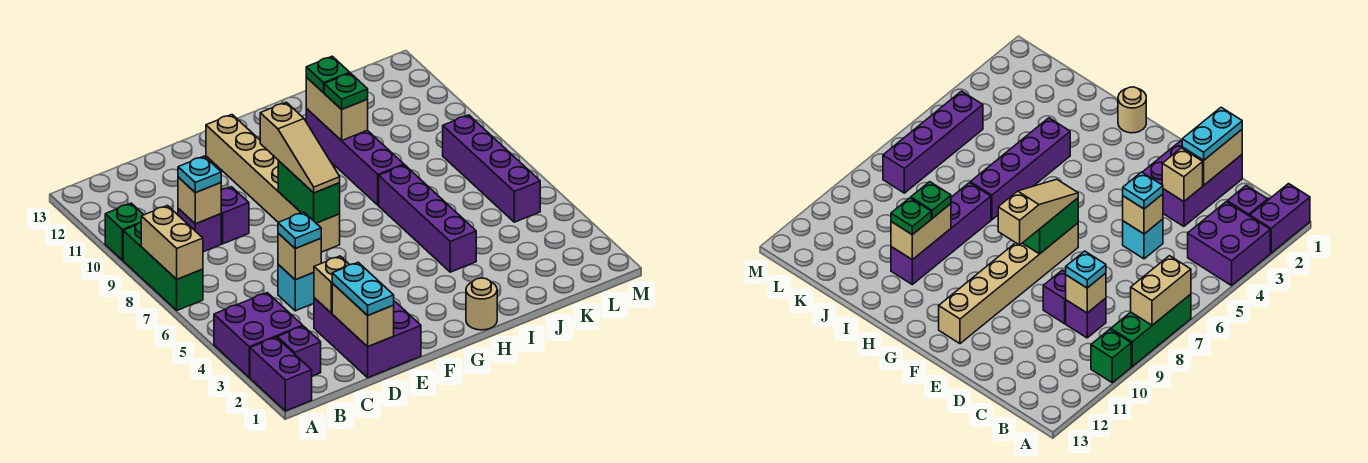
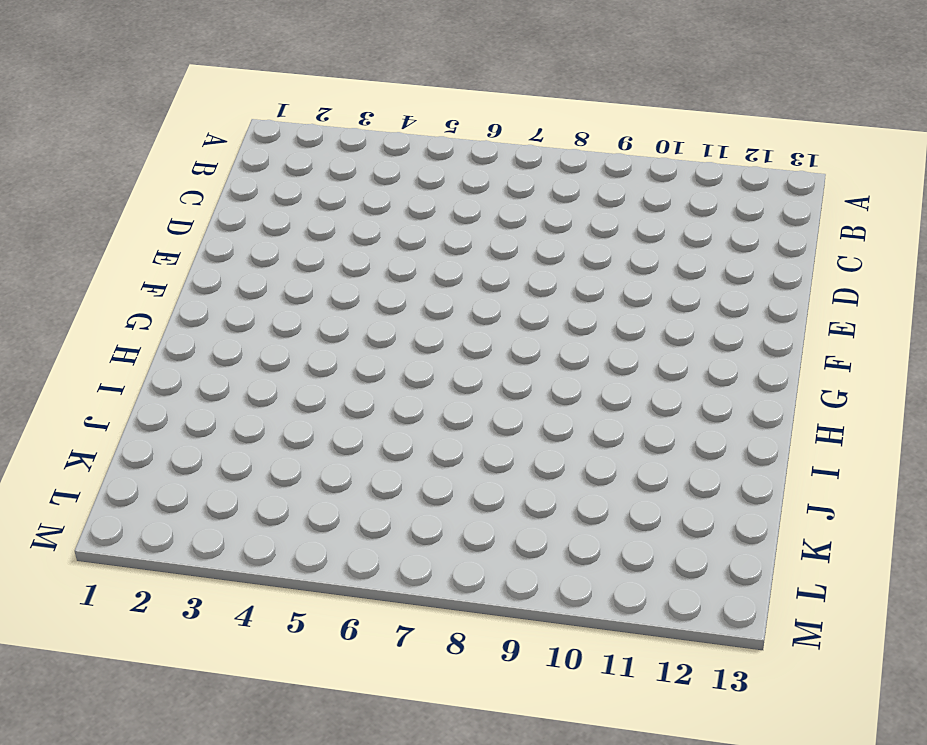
none -> purple brick A1:A2 level 1
none -> purple brick A3:B4 level 1
none -> green brick A7:A9 level 1

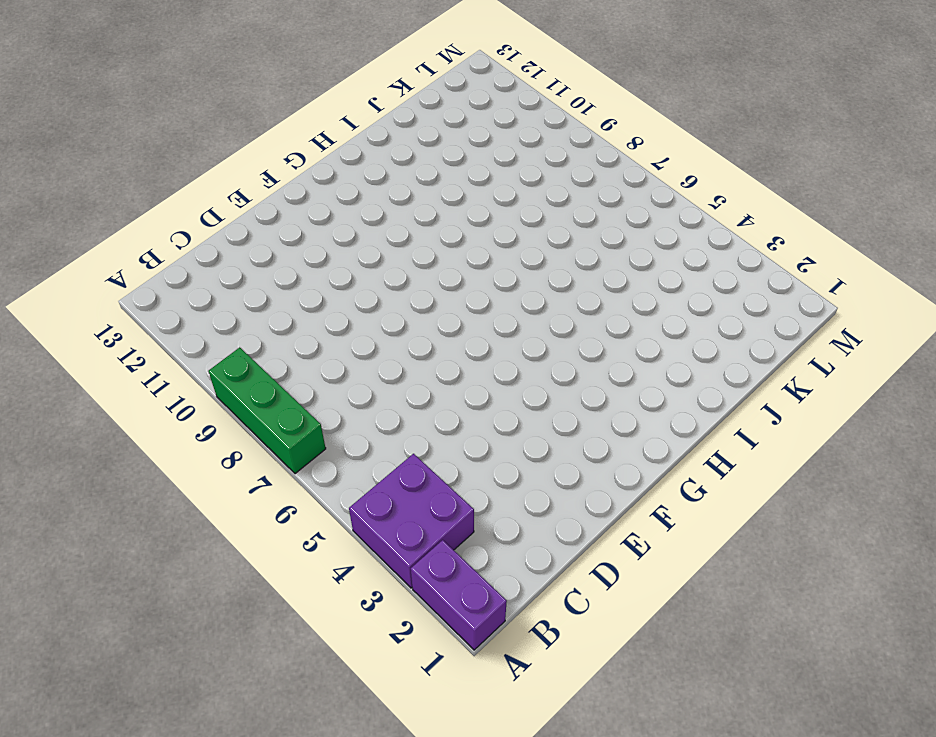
none -> green brick A10 level 1
none -> purple brick B2 level 1
none -> purple brick C9 level 1

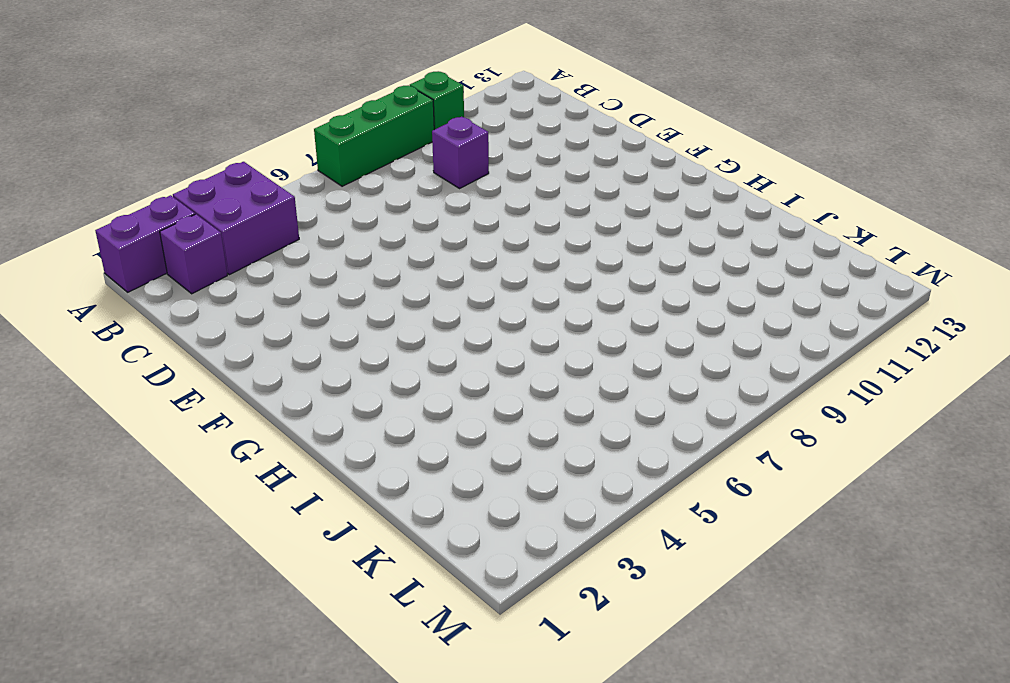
none -> purple brick D1:E3 level 1
none -> cyan brick D5 level 1
none -> purple brick D9 level 1

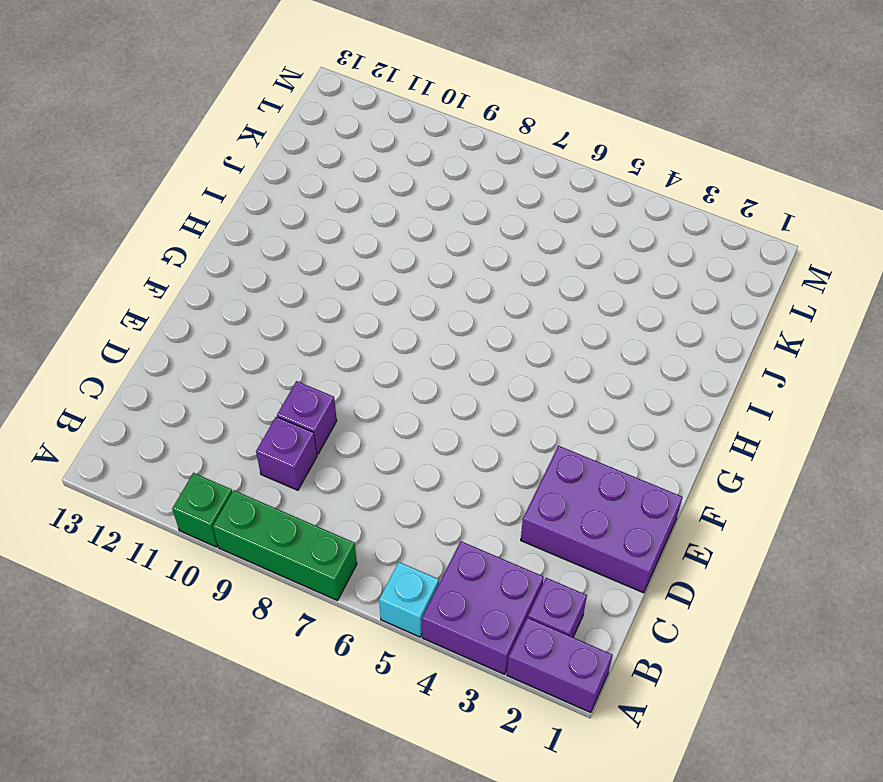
cyan brick A5 level 1 -> cyan brick D5 level 1
none -> tan brick F7:F12 level 1
none -> tan round brick H1 level 1
none -> purple brick I4:I7 level 1

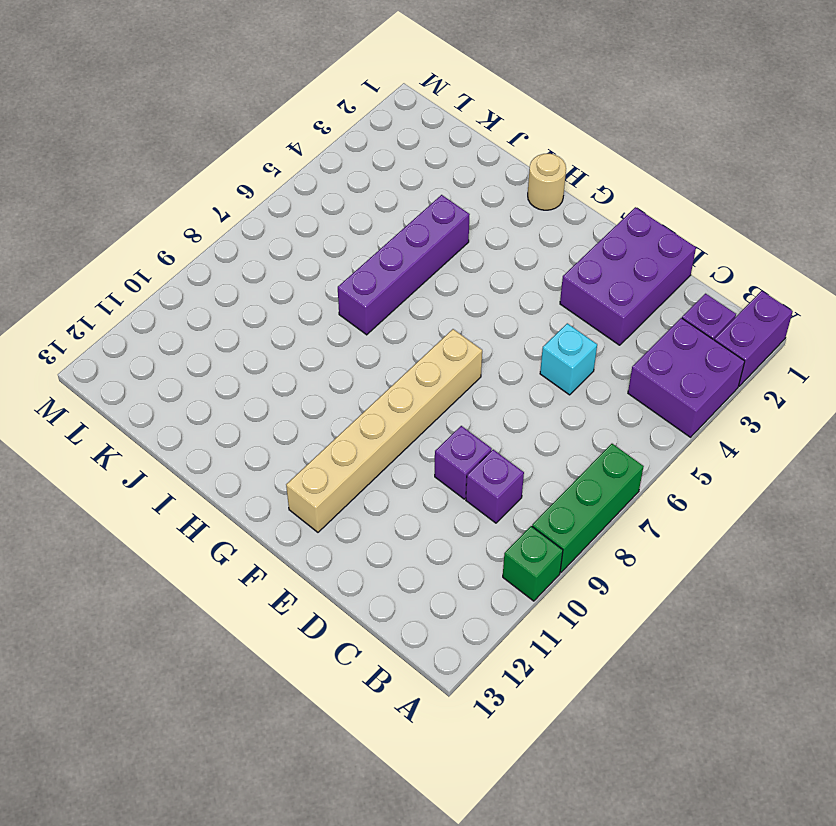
none -> purple brick I8:I11 level 1
none -> purple brick L5:L8 level 1
none -> tan brick A7:A8 level 2

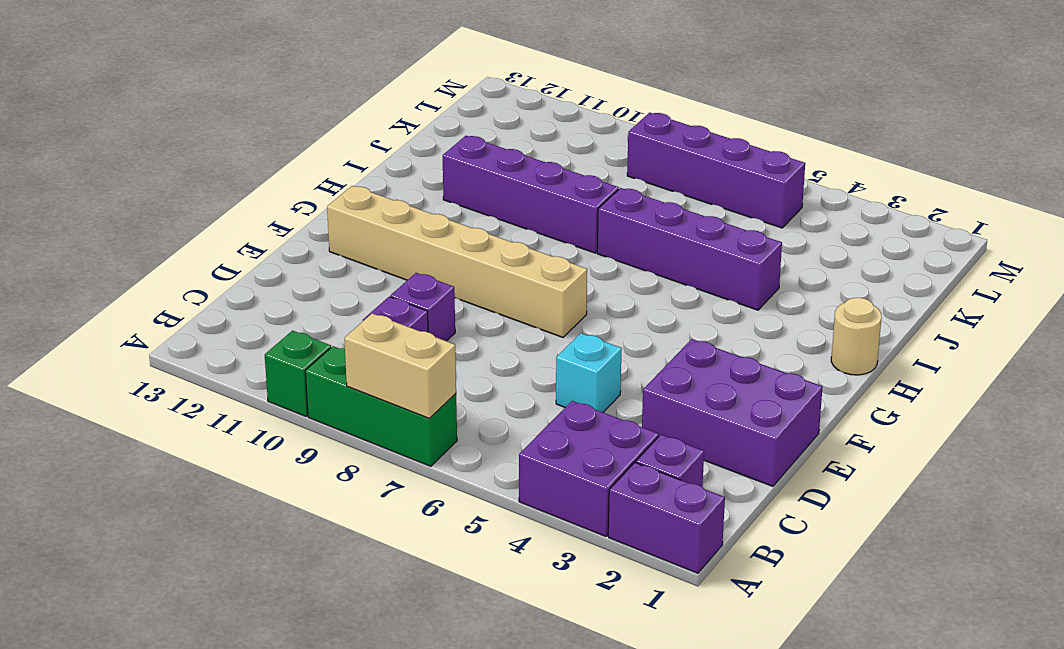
none -> tan brick C9 level 2
none -> tan brick D1:D2 level 2
none -> tan brick D3 level 2

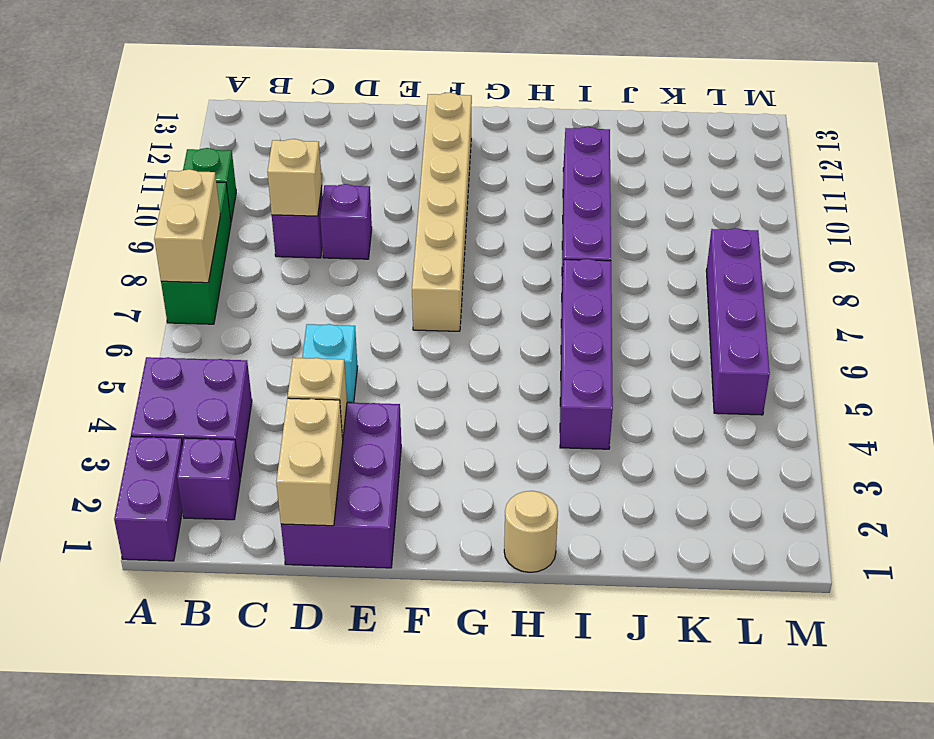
none -> tan brick D5 level 2
none -> green brick F7:F8 level 2
none -> tan brick I10:I11 level 2

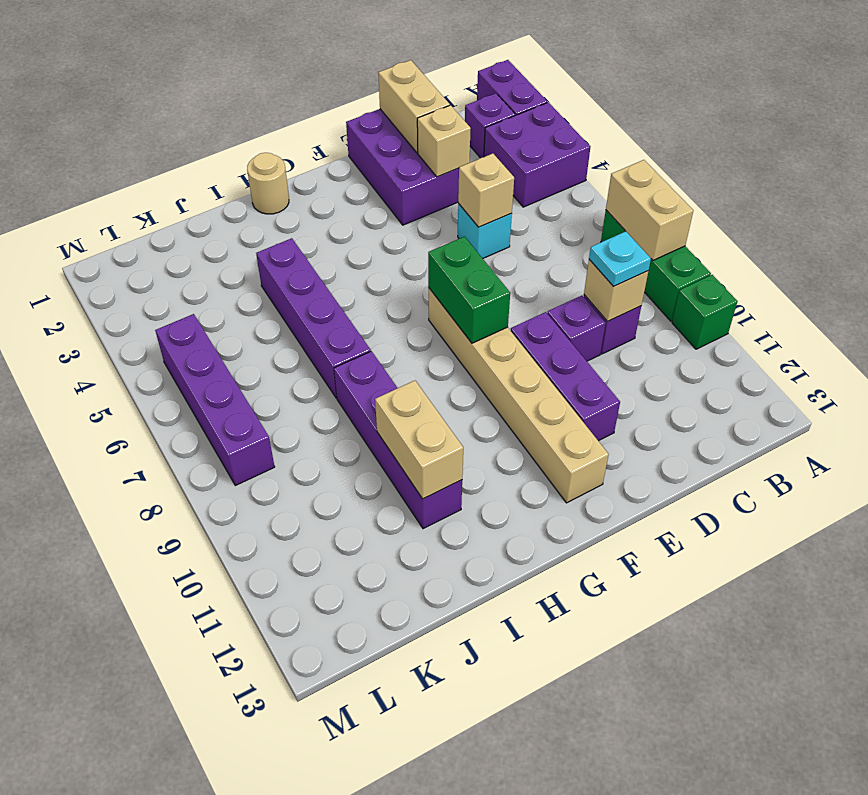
purple brick E9:E11 level 1 -> none
none -> cyan plate D1:D2 level 3
none -> cyan plate D5 level 3
none -> tan slope F7:F9 level 3 top 9

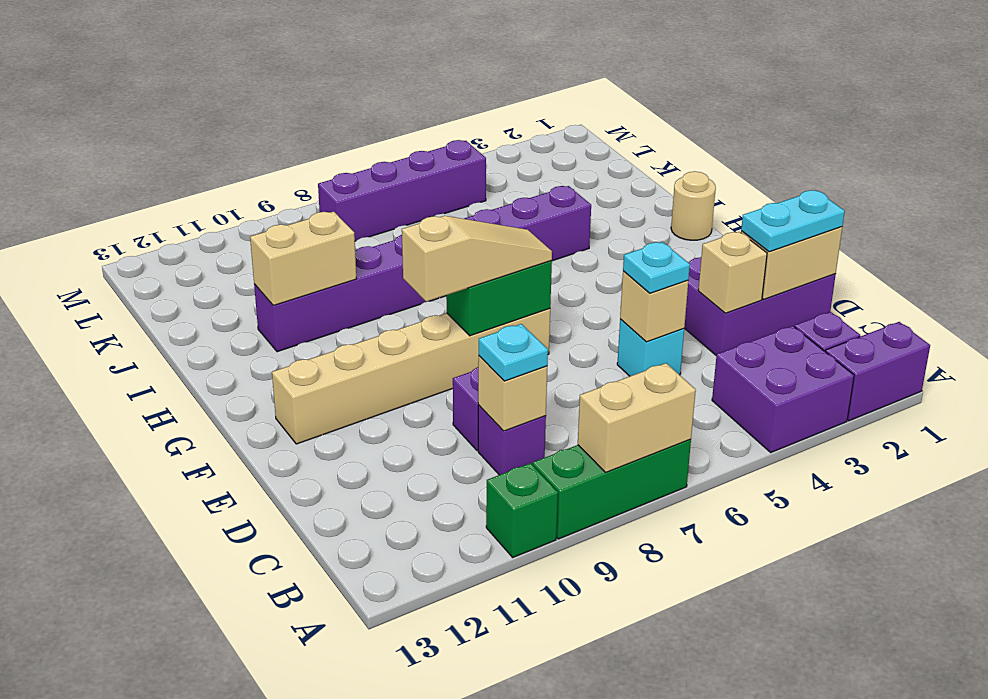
none -> green plate I10 level 3
none -> green plate I11 level 3

